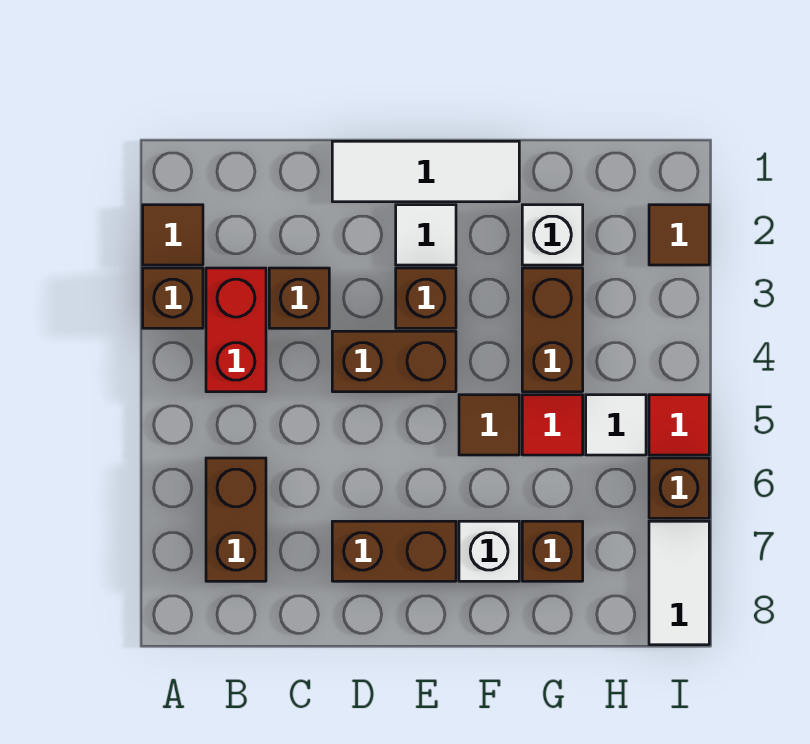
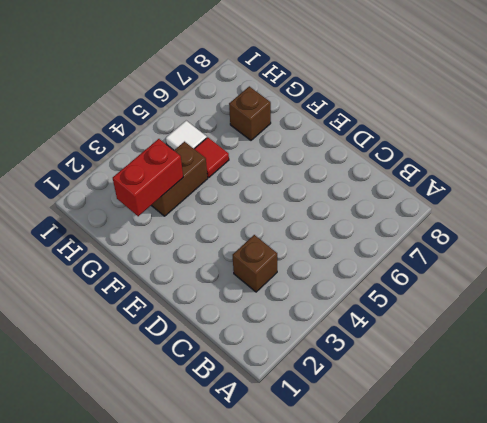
red brick G2:G3 level 2 -> red brick B3:B4 level 1
none -> brown tile A2 level 1
none -> brown brick A3 level 1
none -> brown brick B6:B7 level 1

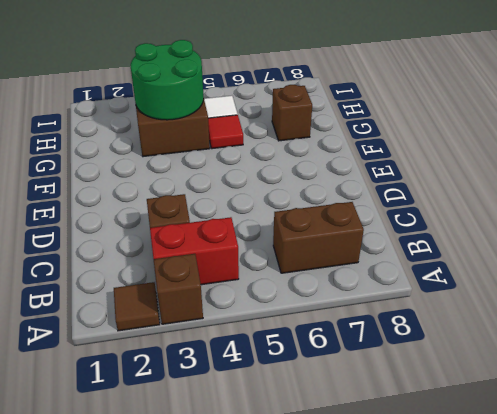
green round brick G3:H4 level 2 -> none
none -> white tile D1:F1 level 1
none -> brown brick D4:E4 level 1
none -> brown brick D7:E7 level 1

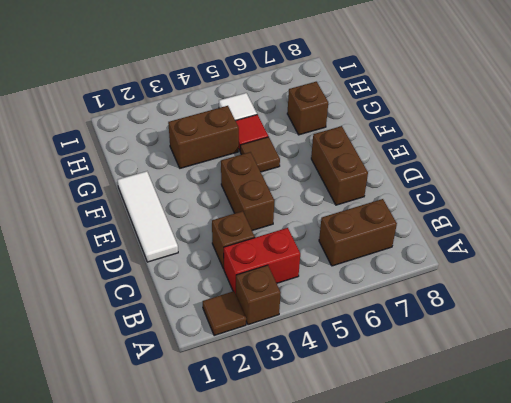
none -> white tile E2 level 1
none -> brown brick E3 level 1
none -> white brick F7 level 1

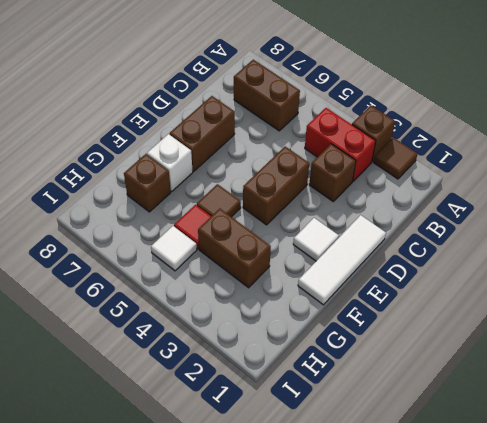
none -> brown brick E3 level 1
none -> white brick G2 level 1
none -> brown tile I2 level 1

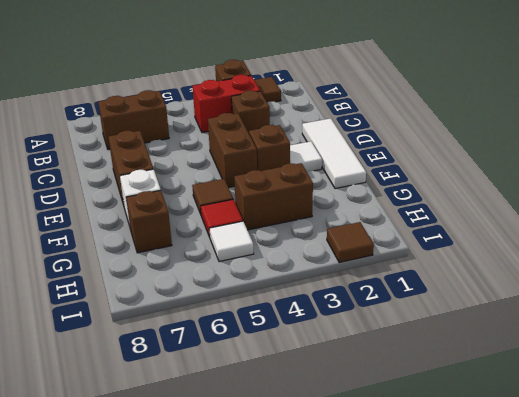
none -> white brick G2 level 1
none -> red tile I5 level 1
none -> brown brick I6 level 1

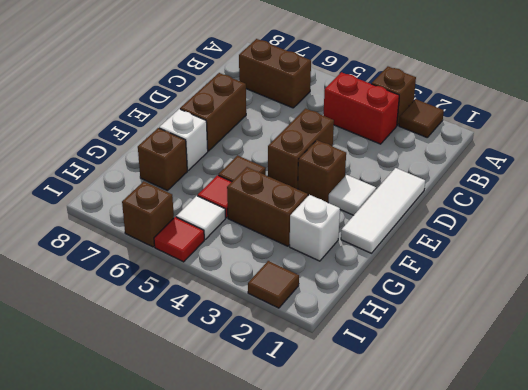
none -> brown brick C3 level 1
none -> white tile I7:I8 level 1

